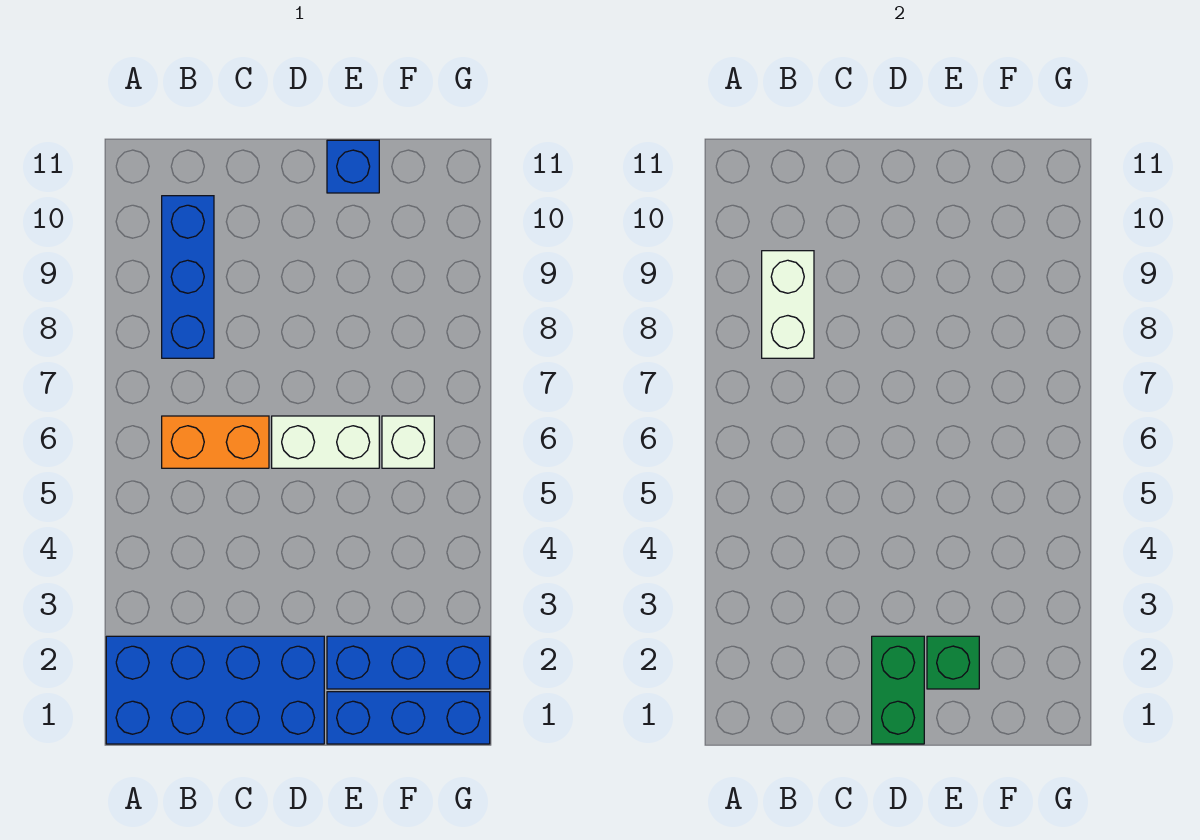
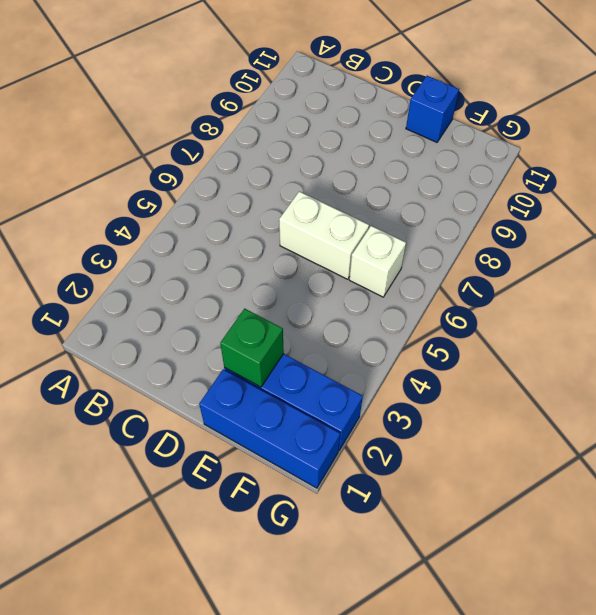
none -> blue brick A1:D2 level 1
none -> orange brick B6:C6 level 1

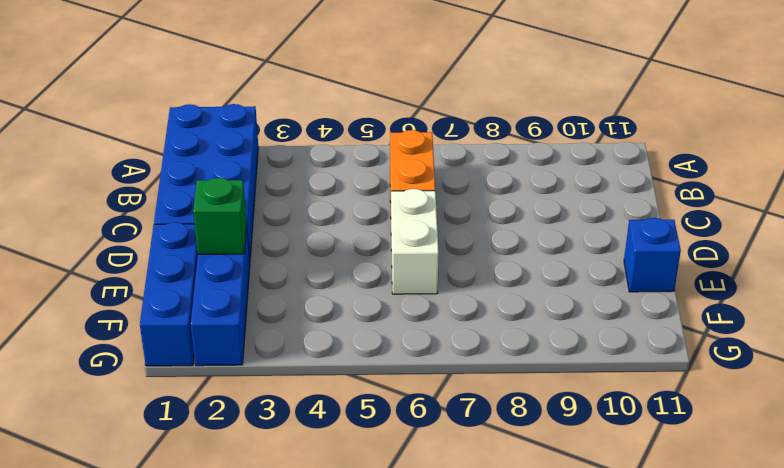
none -> blue brick B8:B10 level 1
none -> white brick F6 level 1

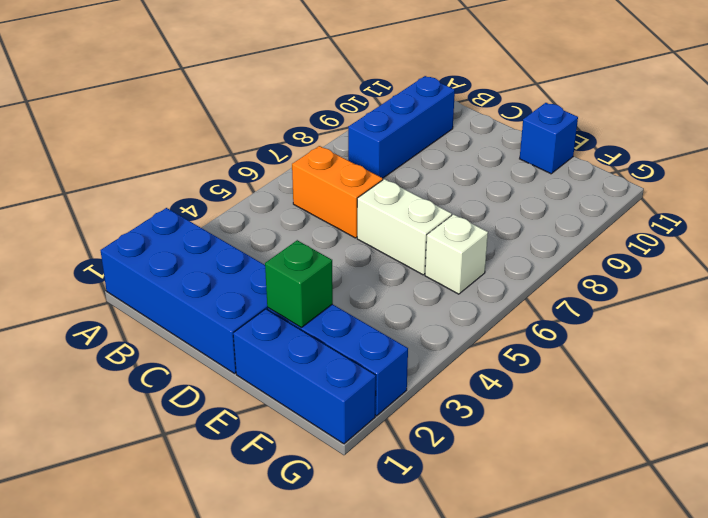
none -> white brick B8:B9 level 2
none -> green brick D1:D2 level 2

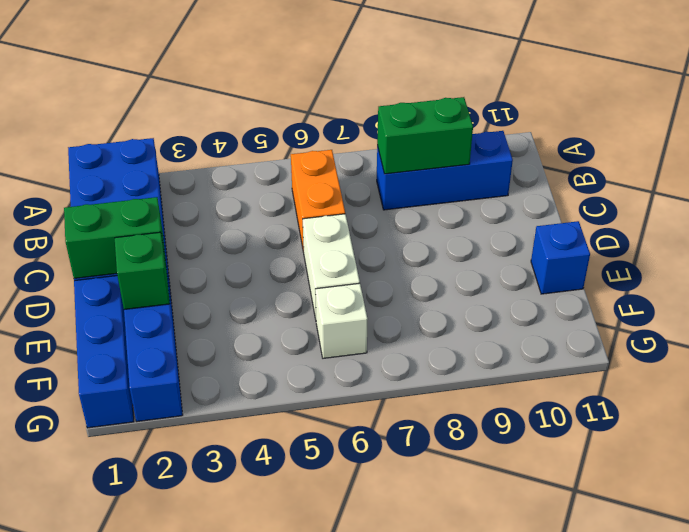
green brick B8:B9 level 2 -> white brick B8:B9 level 2

